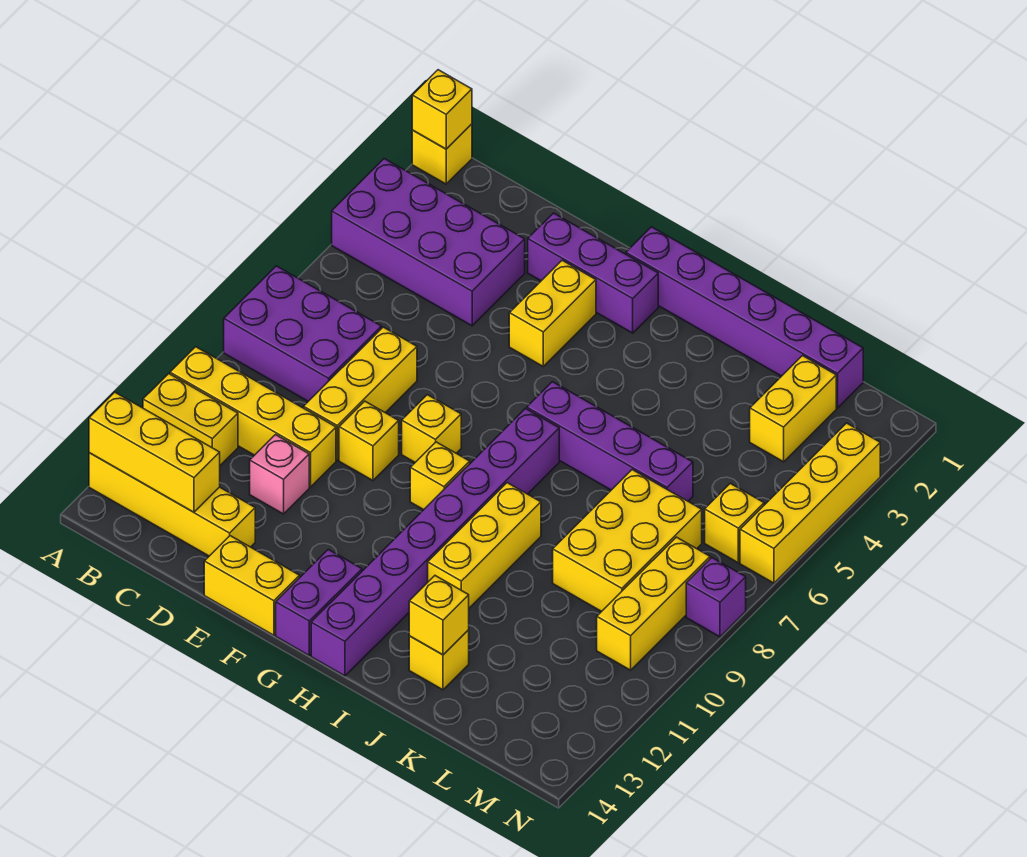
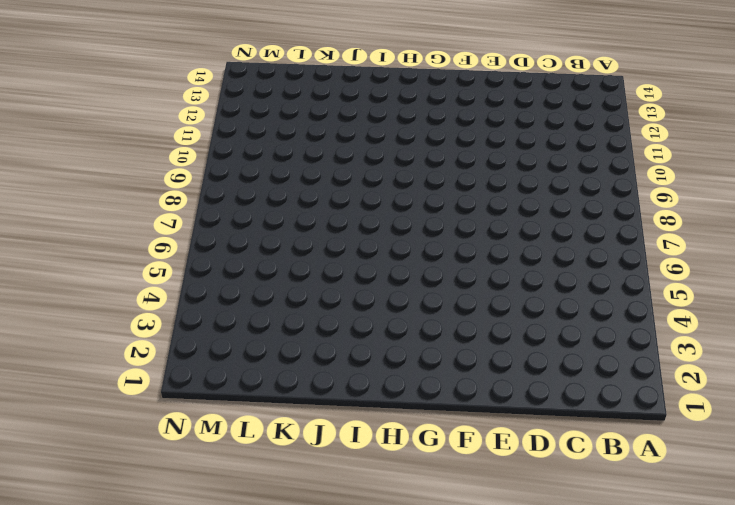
none -> yellow brick A1 level 1
none -> purple brick A3:D4 level 1
none -> purple brick A7:C8 level 1

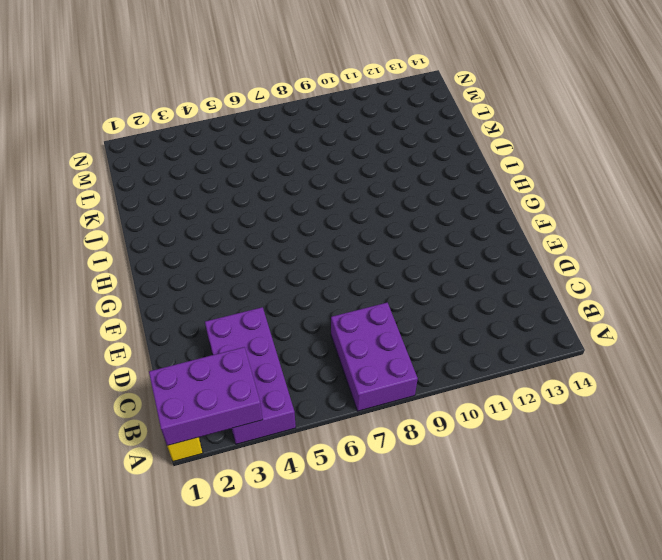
purple brick A1:B3 level 2 -> yellow brick A1 level 2
none -> yellow brick A10:D10 level 1
none -> yellow brick A11:B11 level 1
none -> yellow brick A13:D13 level 1

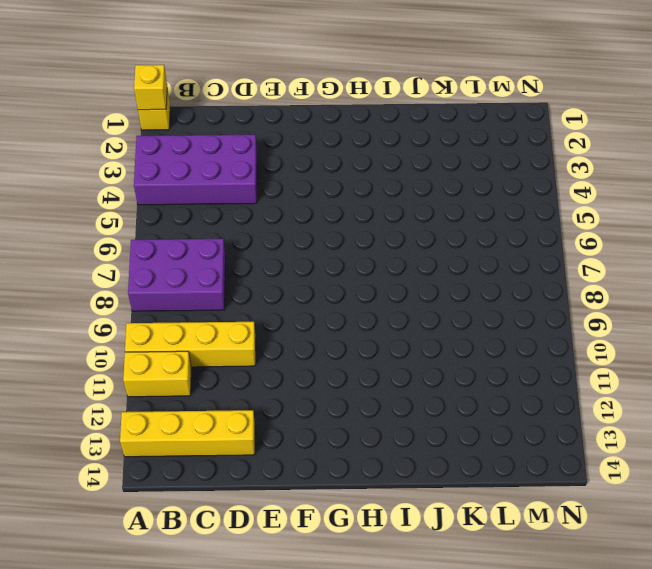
none -> yellow brick D7:D9 level 1
none -> pink brick D11 level 1
none -> purple brick E2:G2 level 1

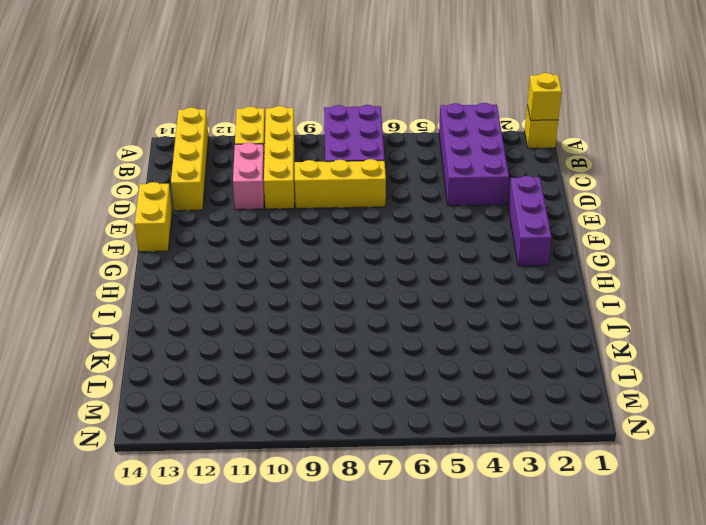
pink brick C11:D11 level 1 -> pink brick D11 level 1
none -> yellow brick E9 level 1
none -> yellow brick F3:F4 level 1
none -> yellow brick F8 level 1

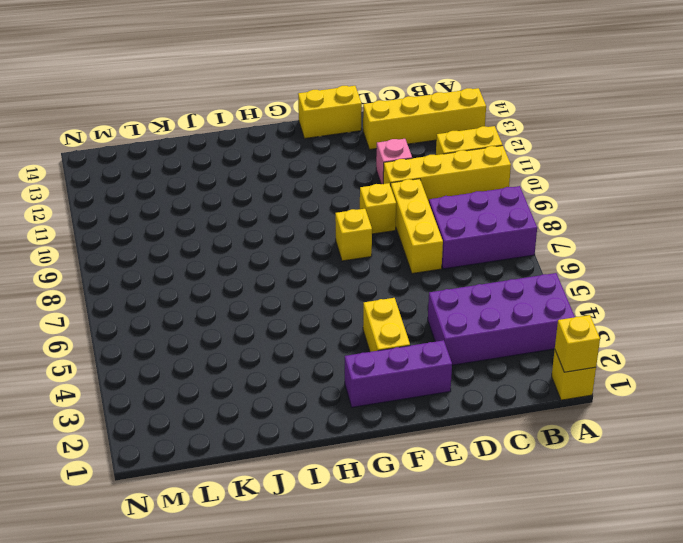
none -> purple brick G1:L1 level 1
none -> yellow brick G9 level 1
none -> purple brick G13:G14 level 1

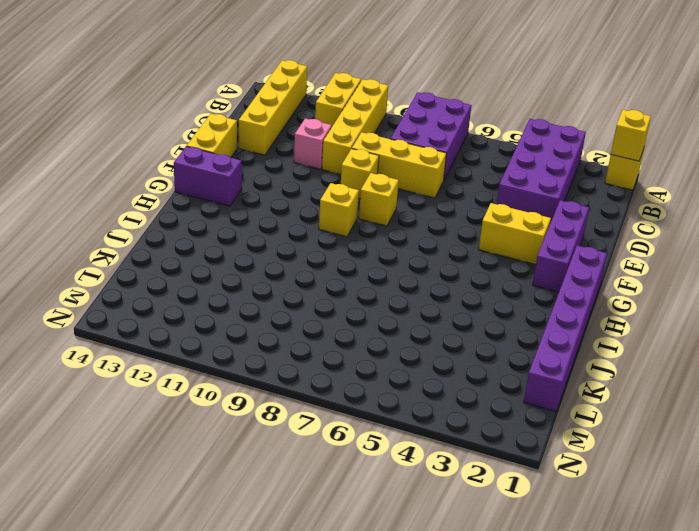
none -> purple brick H6:K6 level 1
none -> purple brick H7:H14 level 1
none -> yellow brick I9:I11 level 1

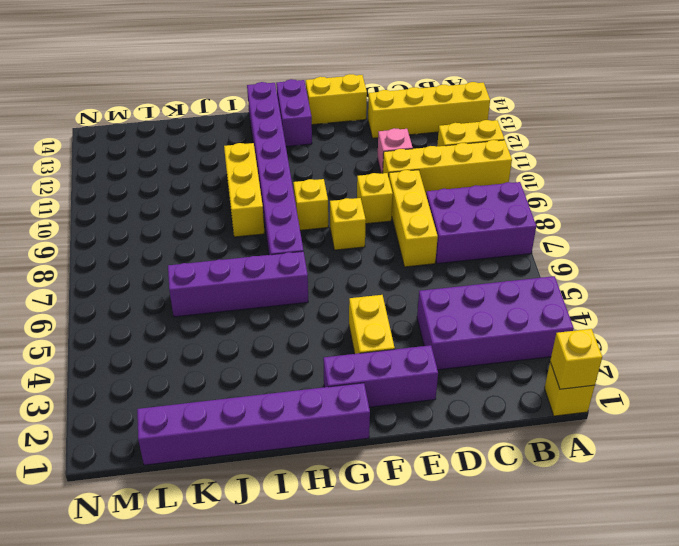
none -> yellow brick J13 level 1
none -> yellow brick K7:L9 level 1
none -> yellow brick L2:L3 level 1

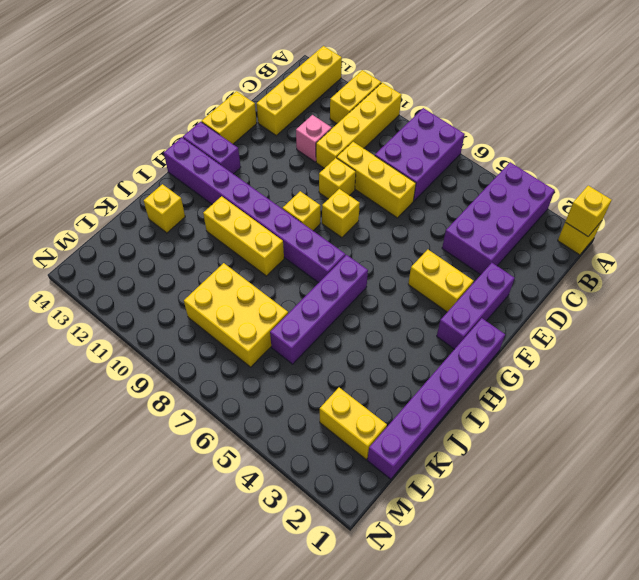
none -> yellow brick M6 level 1
none -> yellow brick M8:M10 level 1
none -> yellow brick N3:N6 level 1

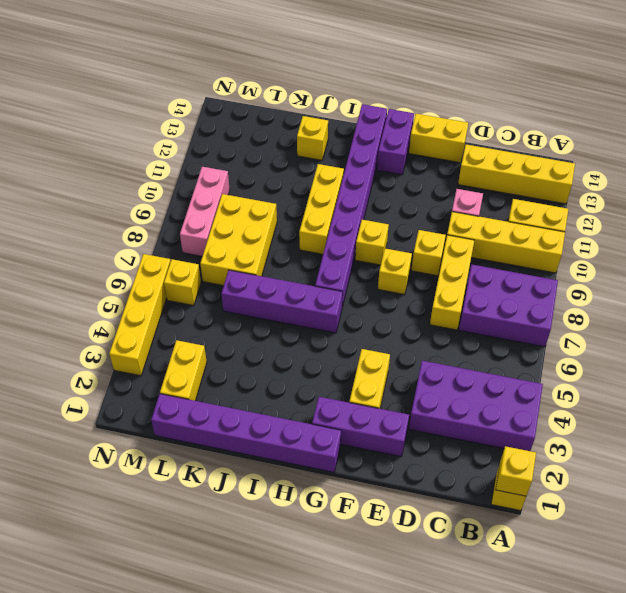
pink brick M8:M10 level 1 -> yellow brick M8:M10 level 1
none -> purple brick N8 level 1
none -> yellow brick A13:C13 level 2
none -> yellow brick J13 level 2

